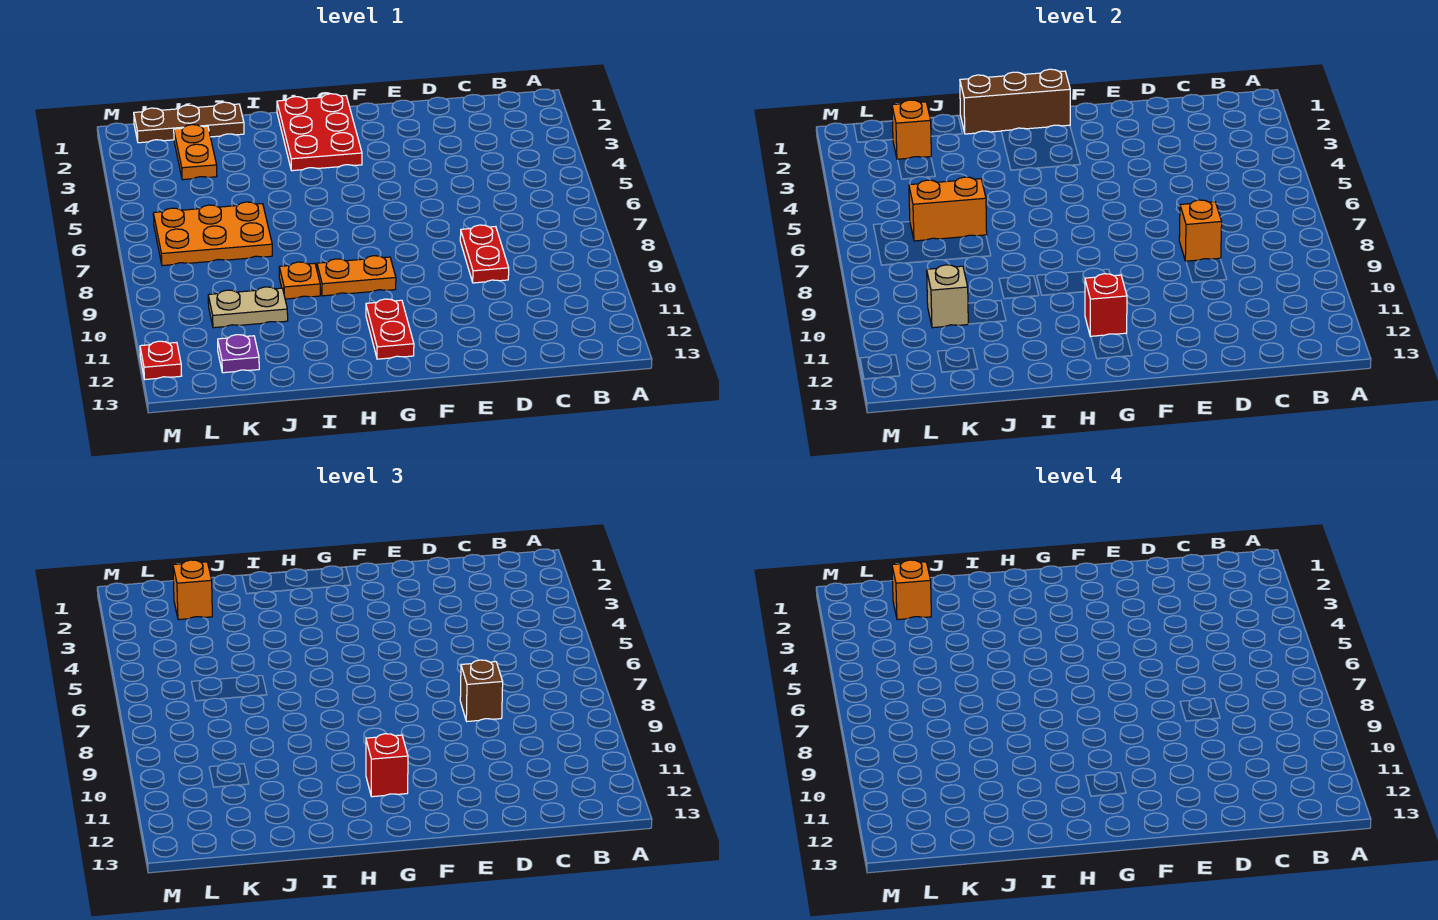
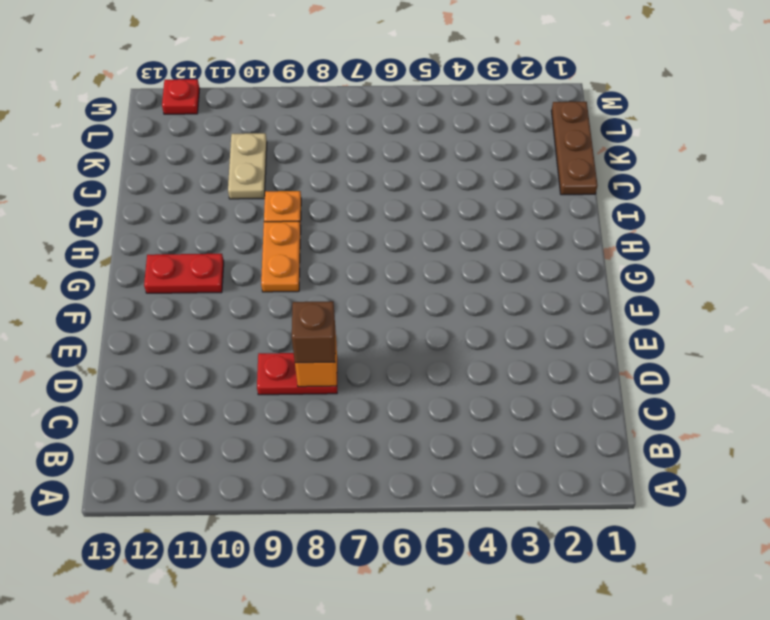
none -> red plate G1:H3 level 1
none -> orange plate J6:L7 level 1
none -> orange plate K2:K3 level 1

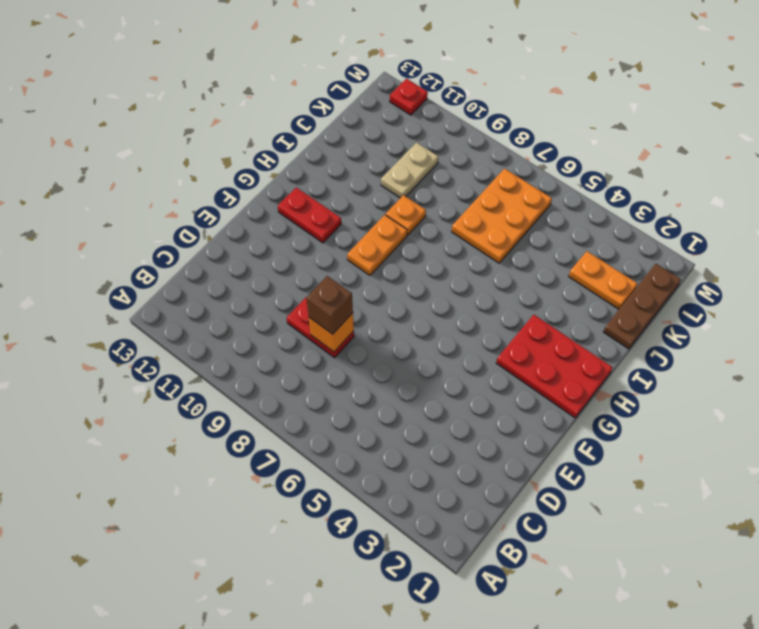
none -> purple plate K12 level 1
none -> brown brick G1:I1 level 2
none -> red brick G11 level 2

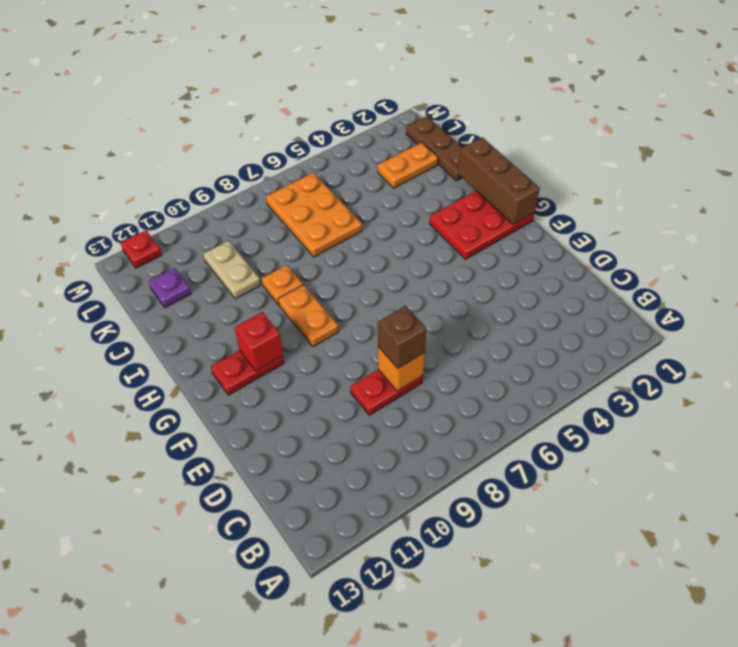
none -> orange brick J6:K6 level 2
none -> orange brick K2 level 2
none -> tan brick K10 level 2

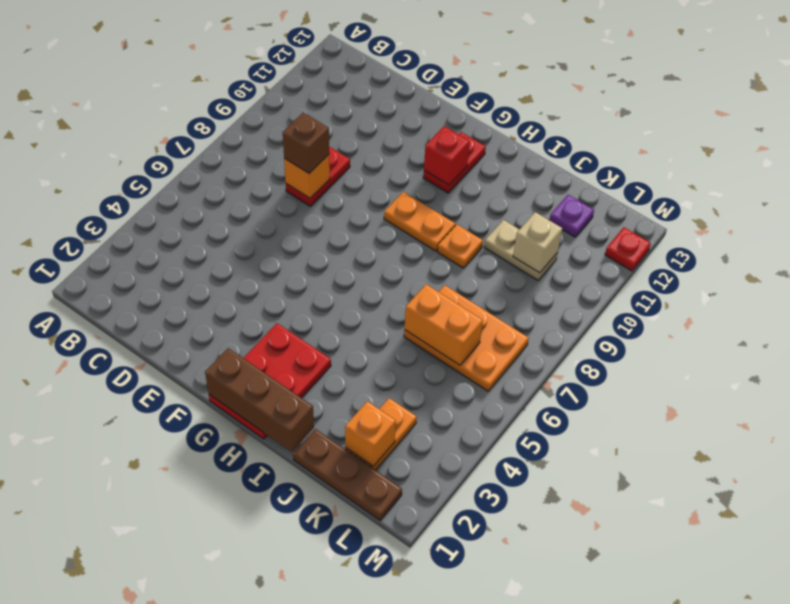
none -> red brick G11 level 3
none -> orange brick K2 level 3
none -> orange brick K2 level 4

